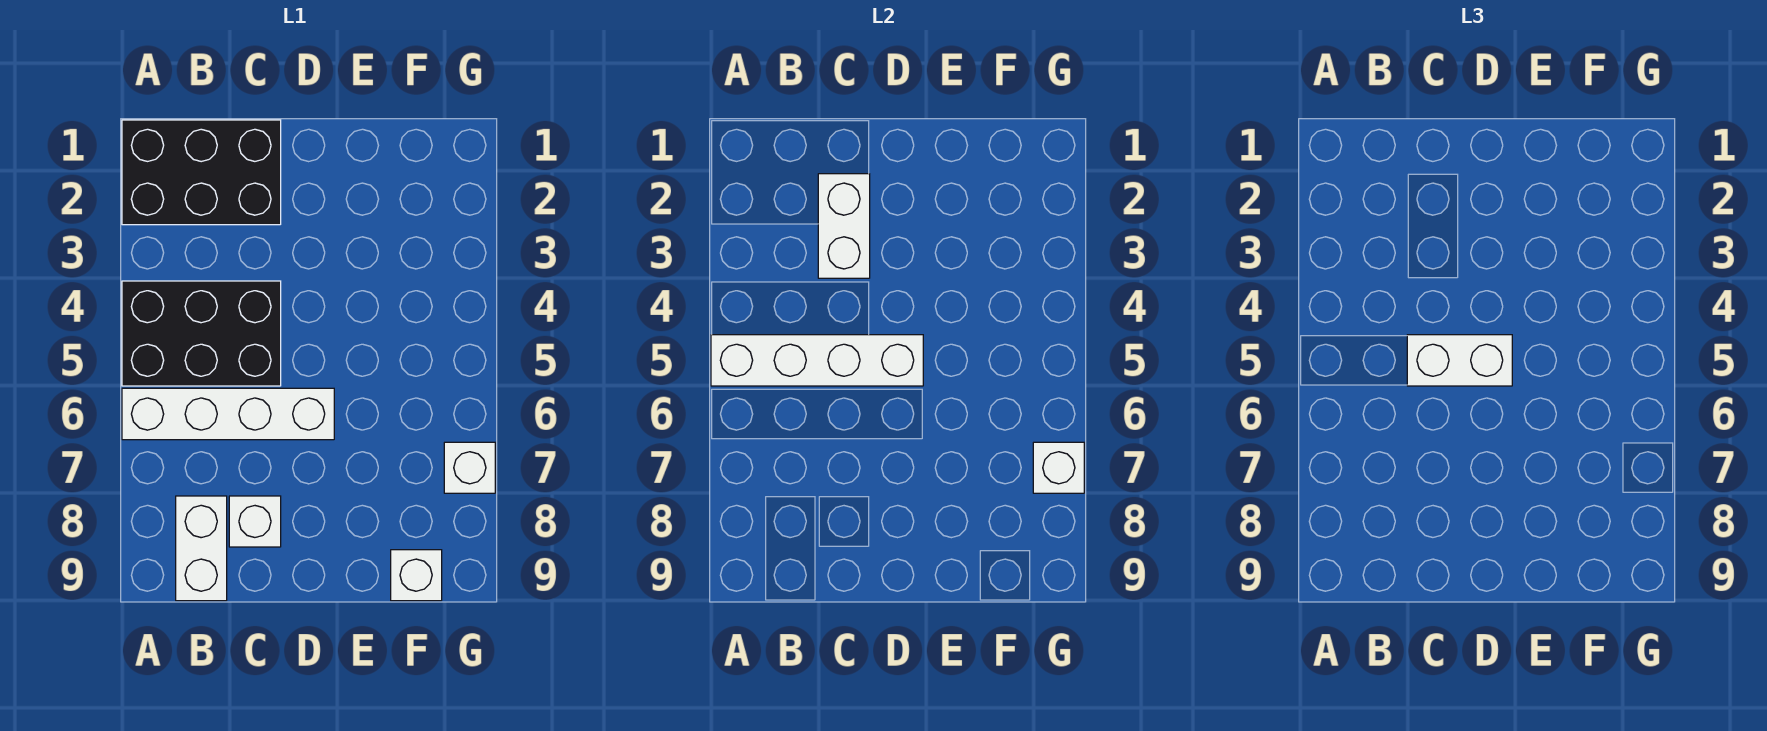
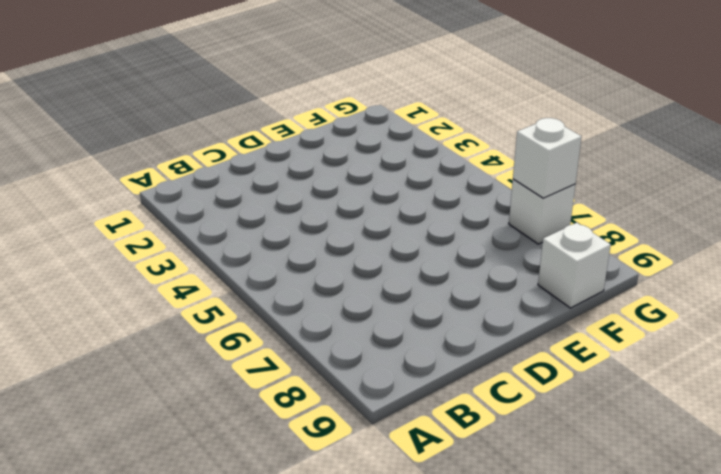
none -> black brick A1:C2 level 1
none -> black brick A4:C5 level 1

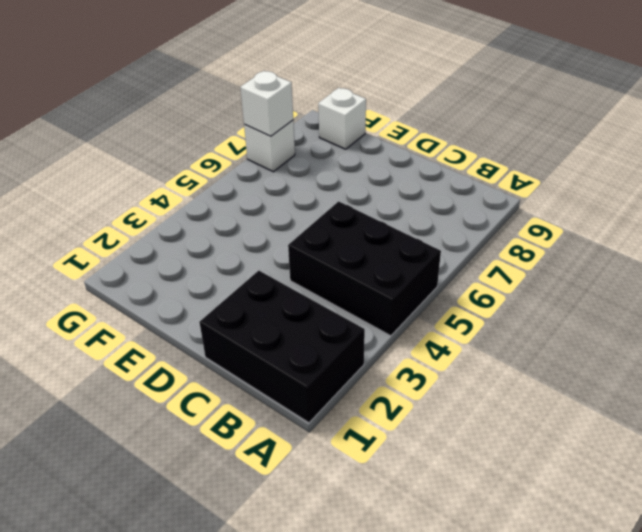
none -> white brick A6:D6 level 1
none -> white brick B8:B9 level 1

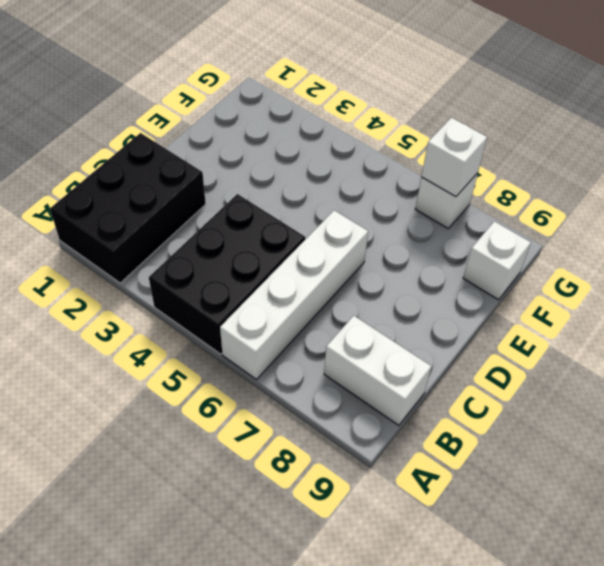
none -> white brick C8 level 1
none -> white brick A5:D5 level 2

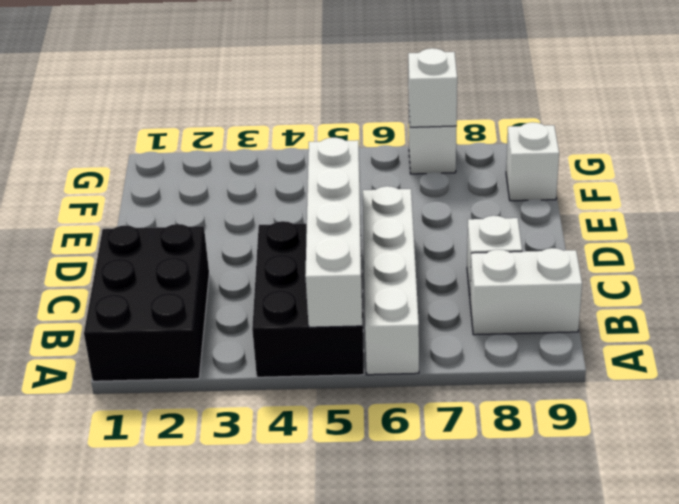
none -> white brick C2:C3 level 2
none -> white brick C5:D5 level 3

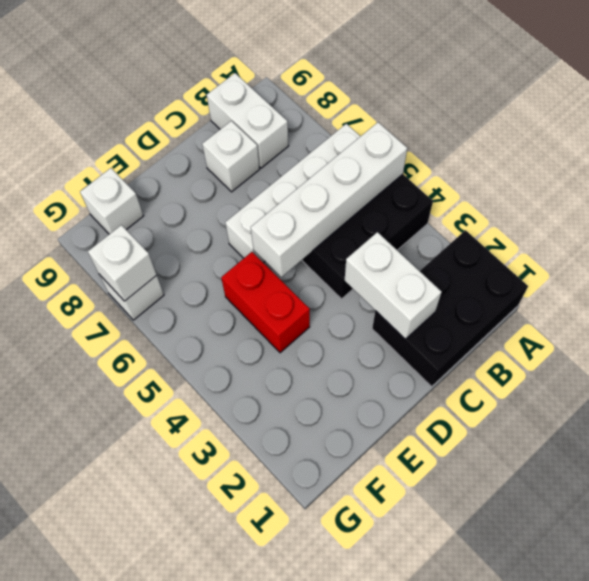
red brick E4:E5 level 1 -> none
none -> white brick C5:D5 level 3

